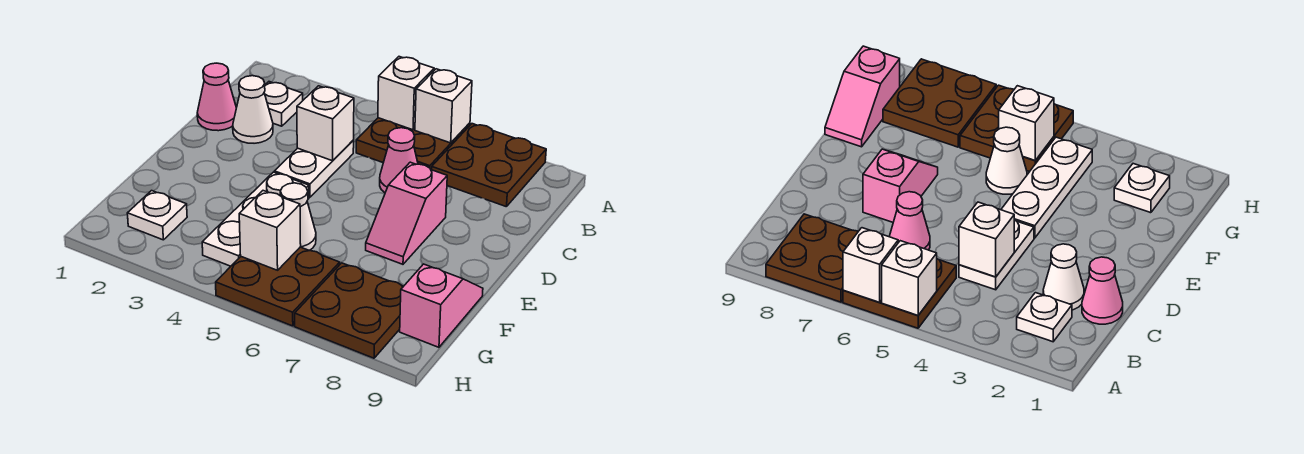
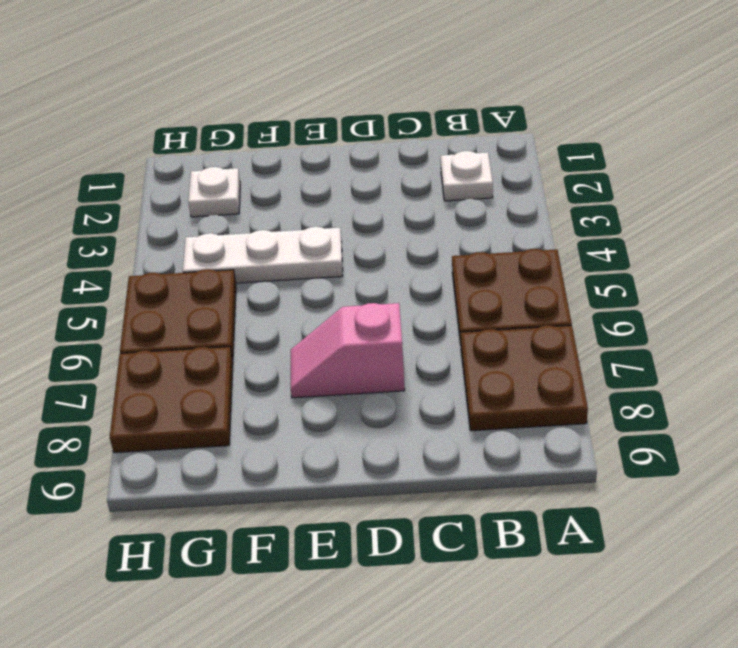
none -> pink cone C1 level 1
none -> white cone C2 level 1
none -> white plate C4:D4 level 1

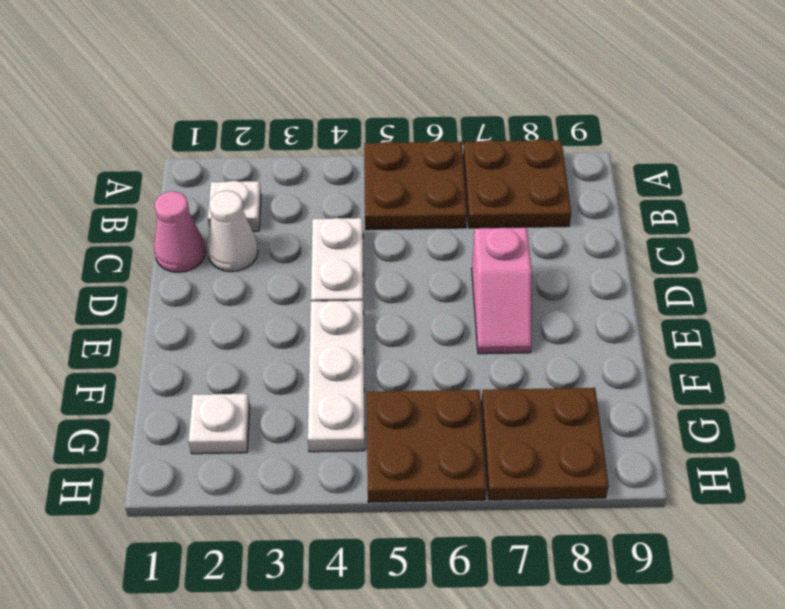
none -> pink cone C6 level 1
none -> white cone F5 level 1
none -> pink slope F9:G9 level 1 top G

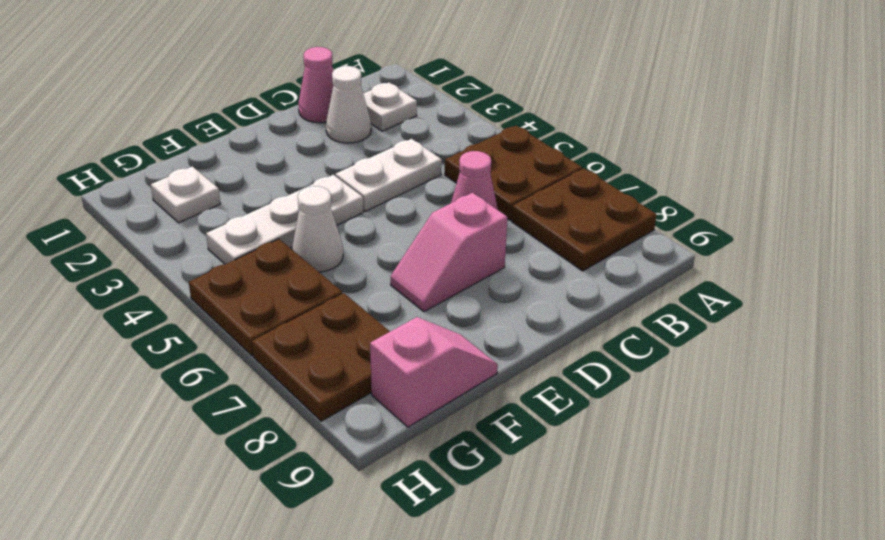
none -> white brick A5 level 2
none -> white brick A6 level 2
none -> white brick C4 level 2

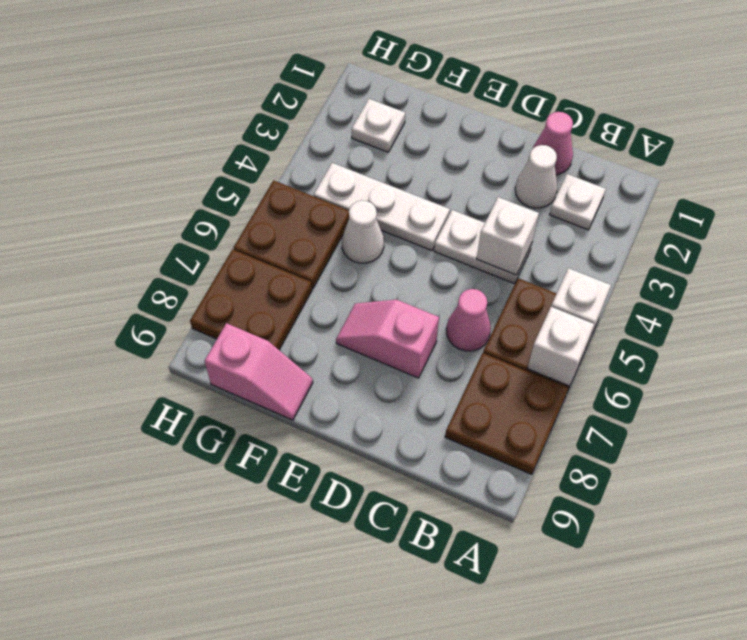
none -> white brick G5 level 2

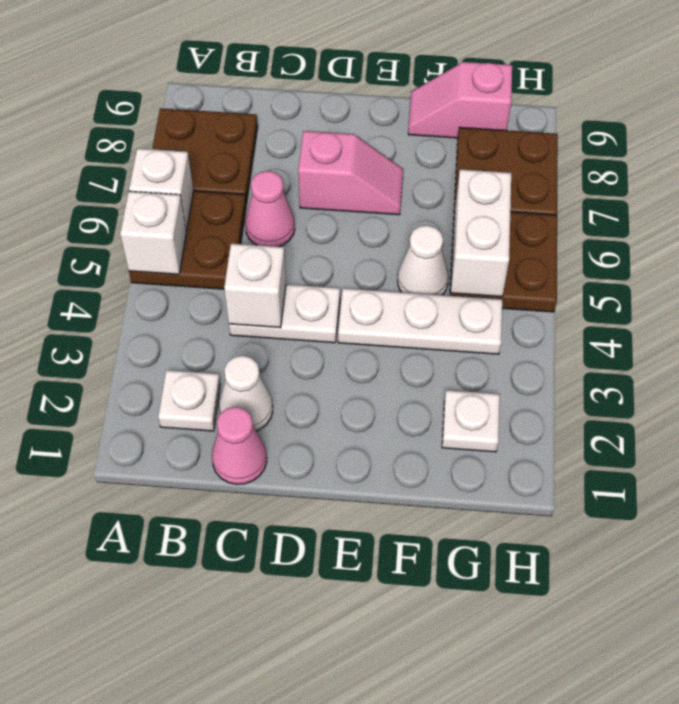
white brick G5:G6 level 2 -> white brick G5 level 2

